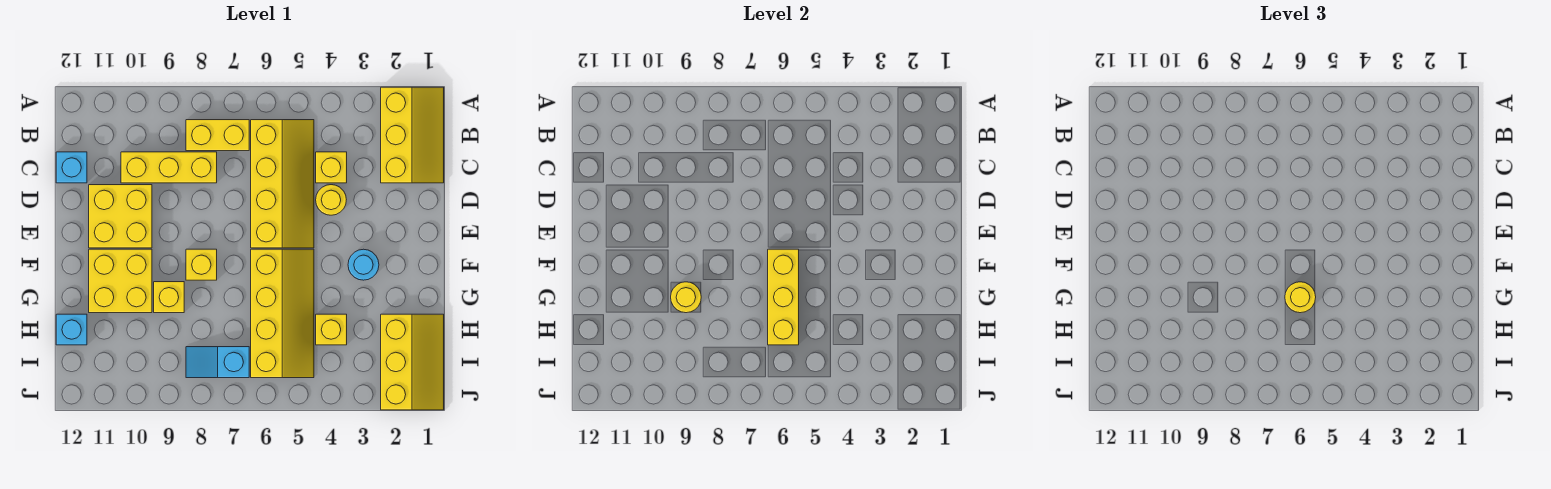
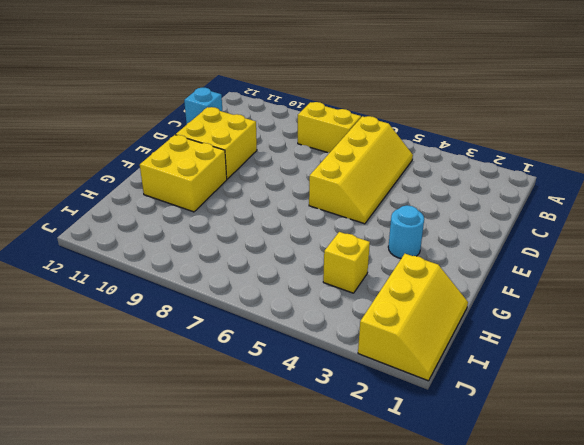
none -> yellow slope A1:C2 level 1 top 2
none -> yellow brick C4 level 1
none -> yellow brick C8:C10 level 1

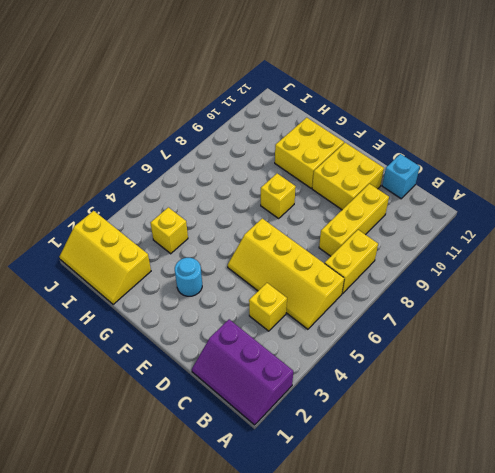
purple slope A1:C2 level 1 top 2 -> yellow slope A1:C2 level 1 top 2
none -> yellow round brick D4 level 1
none -> yellow slope F5:I6 level 1 top 6
none -> yellow brick G9 level 1

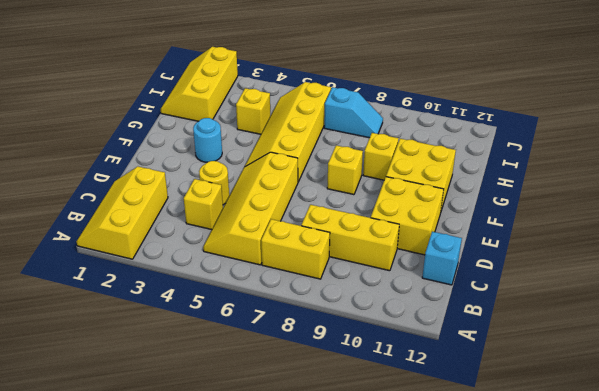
none -> cyan brick H12 level 1
none -> yellow brick F6:H6 level 2
none -> yellow round brick G9 level 2

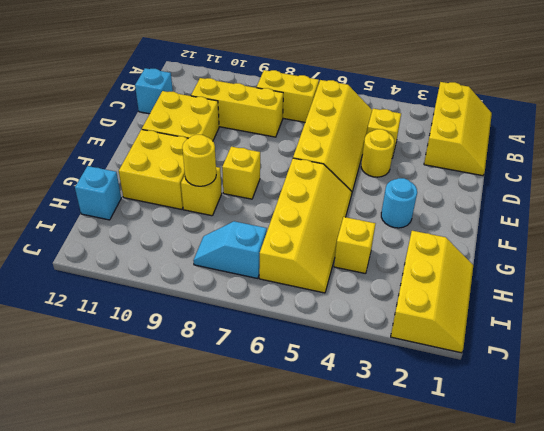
none -> yellow brick F6:H6 level 2
none -> yellow round brick G6 level 3

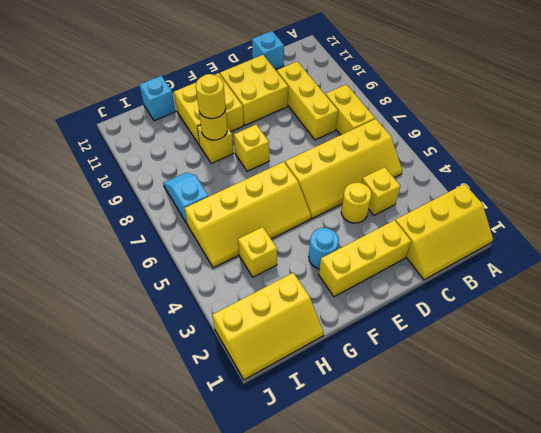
yellow brick D2:F2 level 1 -> yellow brick F6:H6 level 2
yellow round brick G9 level 3 -> yellow round brick G6 level 3

